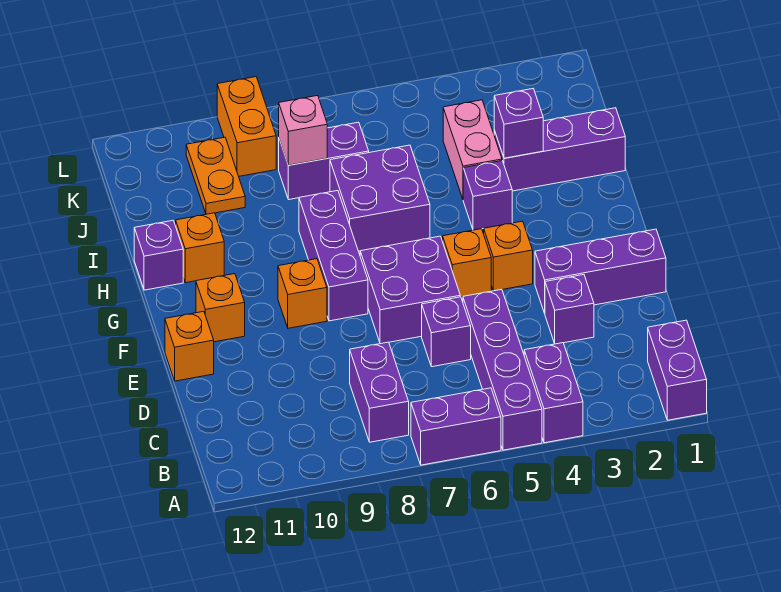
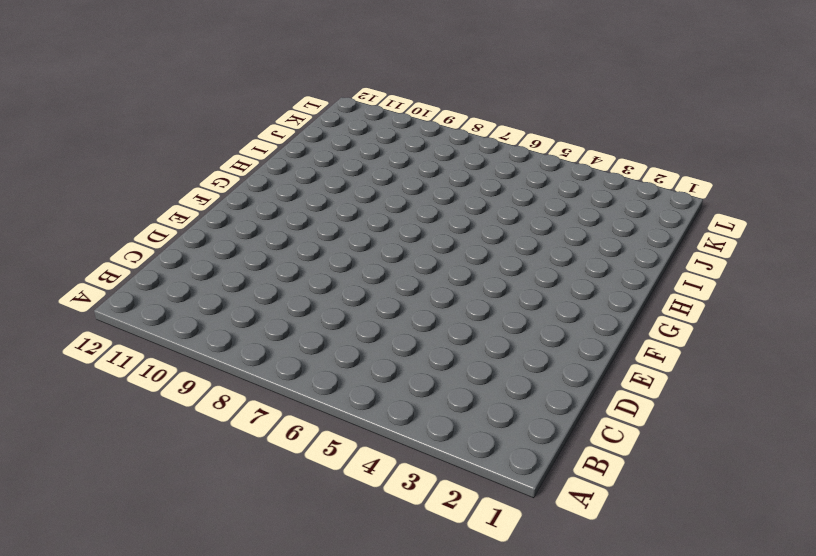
none -> purple brick A1:B1 level 1
none -> purple brick A4:B4 level 1
none -> purple brick A5:D5 level 1

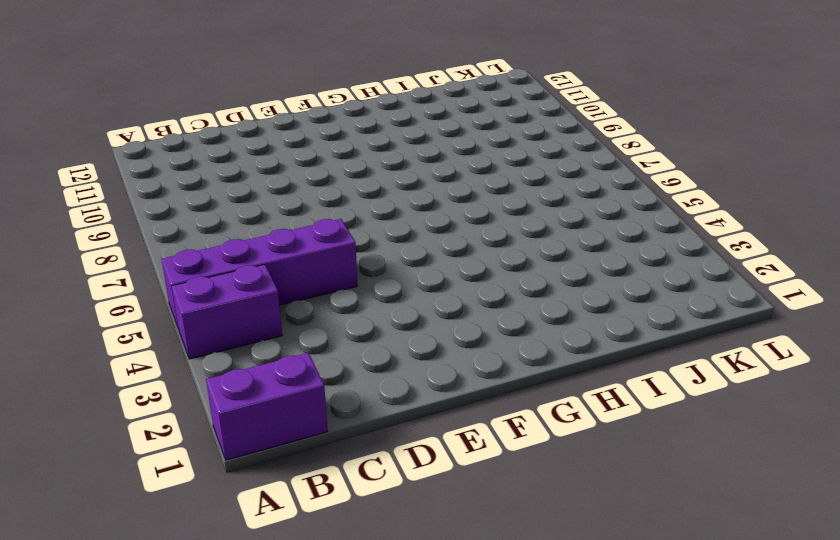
none -> purple brick A6:A7 level 1
none -> purple brick B8:C8 level 1
none -> purple brick D3 level 1

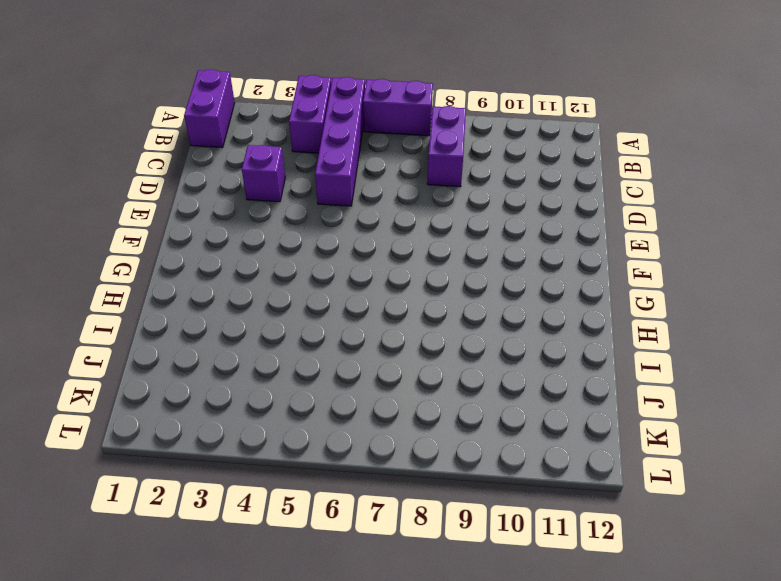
none -> purple brick D6 level 1
none -> purple brick E1:E3 level 1
none -> purple brick E6:F7 level 1

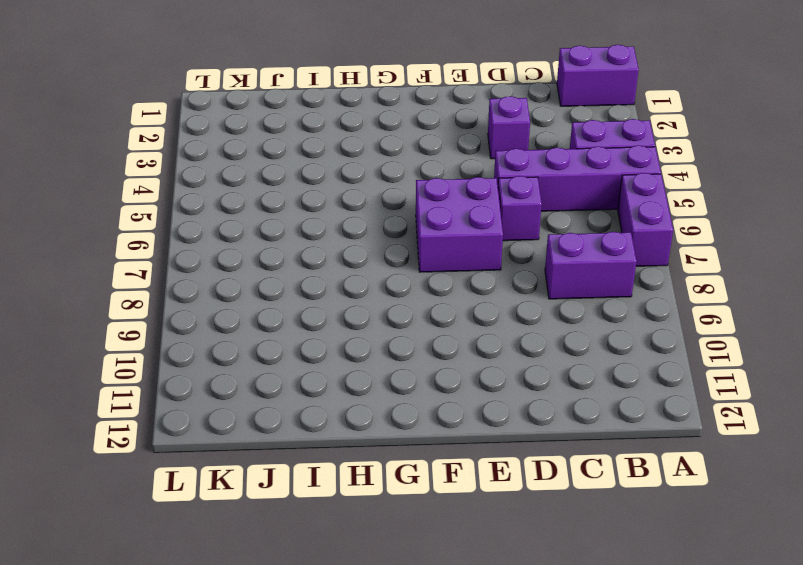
none -> purple brick E1:E3 level 1
none -> orange brick E12 level 1
none -> orange brick F4 level 1

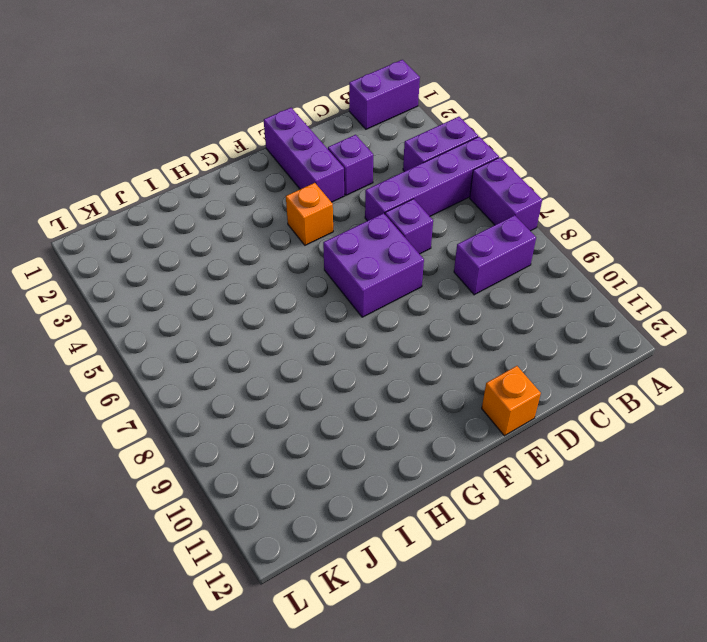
none -> orange brick F5 level 1
none -> purple brick F8:H8 level 1
none -> orange brick F9 level 1

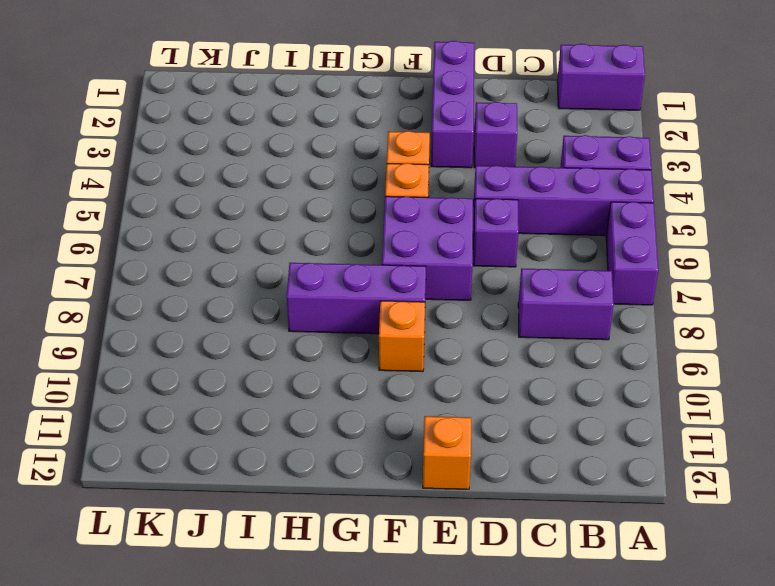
none -> orange brick F11 level 1
none -> purple brick H4 level 1
none -> purple brick H6:I7 level 1

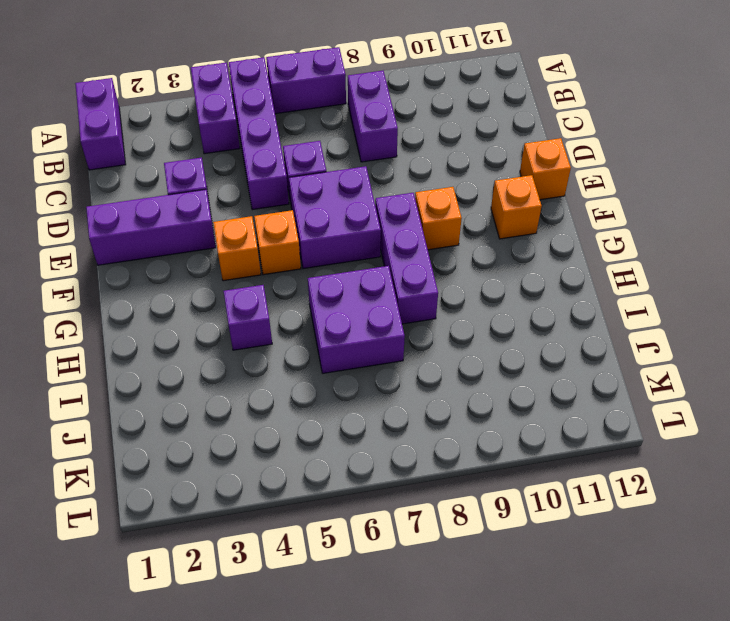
none -> orange brick H11 level 1
none -> purple brick H12 level 1
none -> purple brick I1:I3 level 1

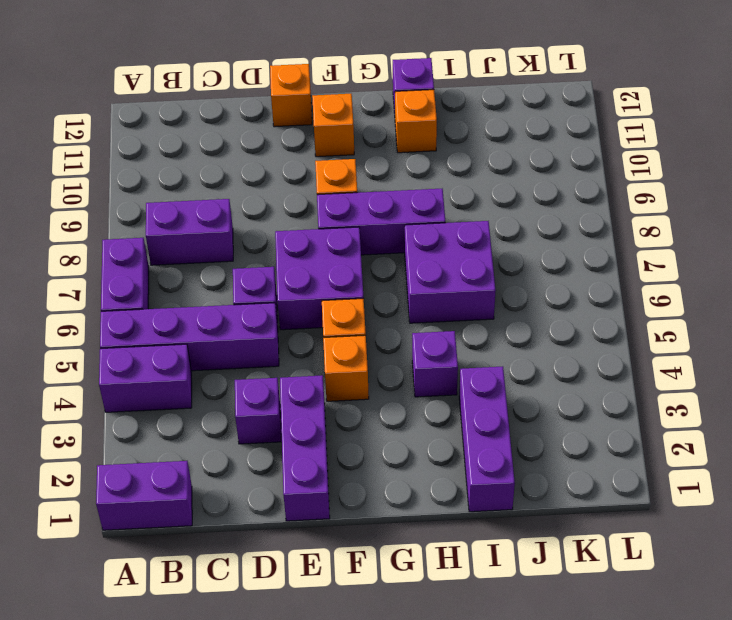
none -> pink brick I4:J4 level 1
none -> purple brick J7:J8 level 1
none -> orange plate J10:K10 level 1

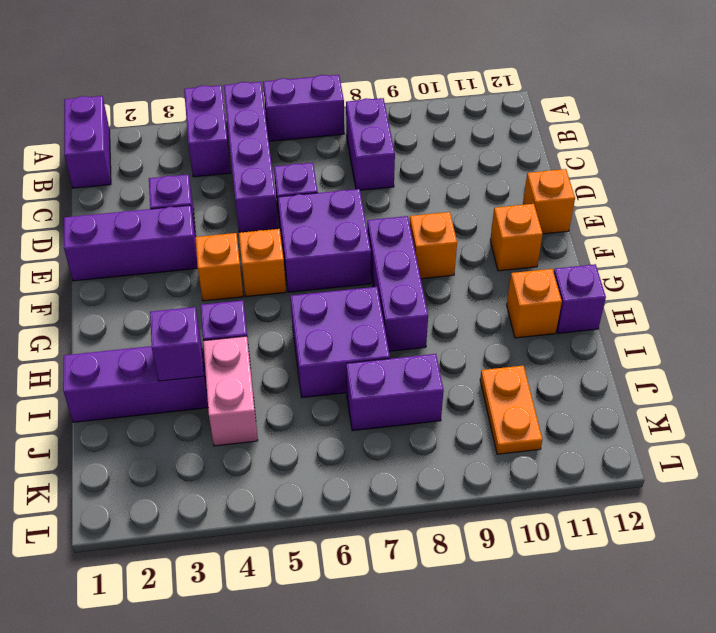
none -> orange brick K9:L9 level 1
none -> pink brick J8 level 2

